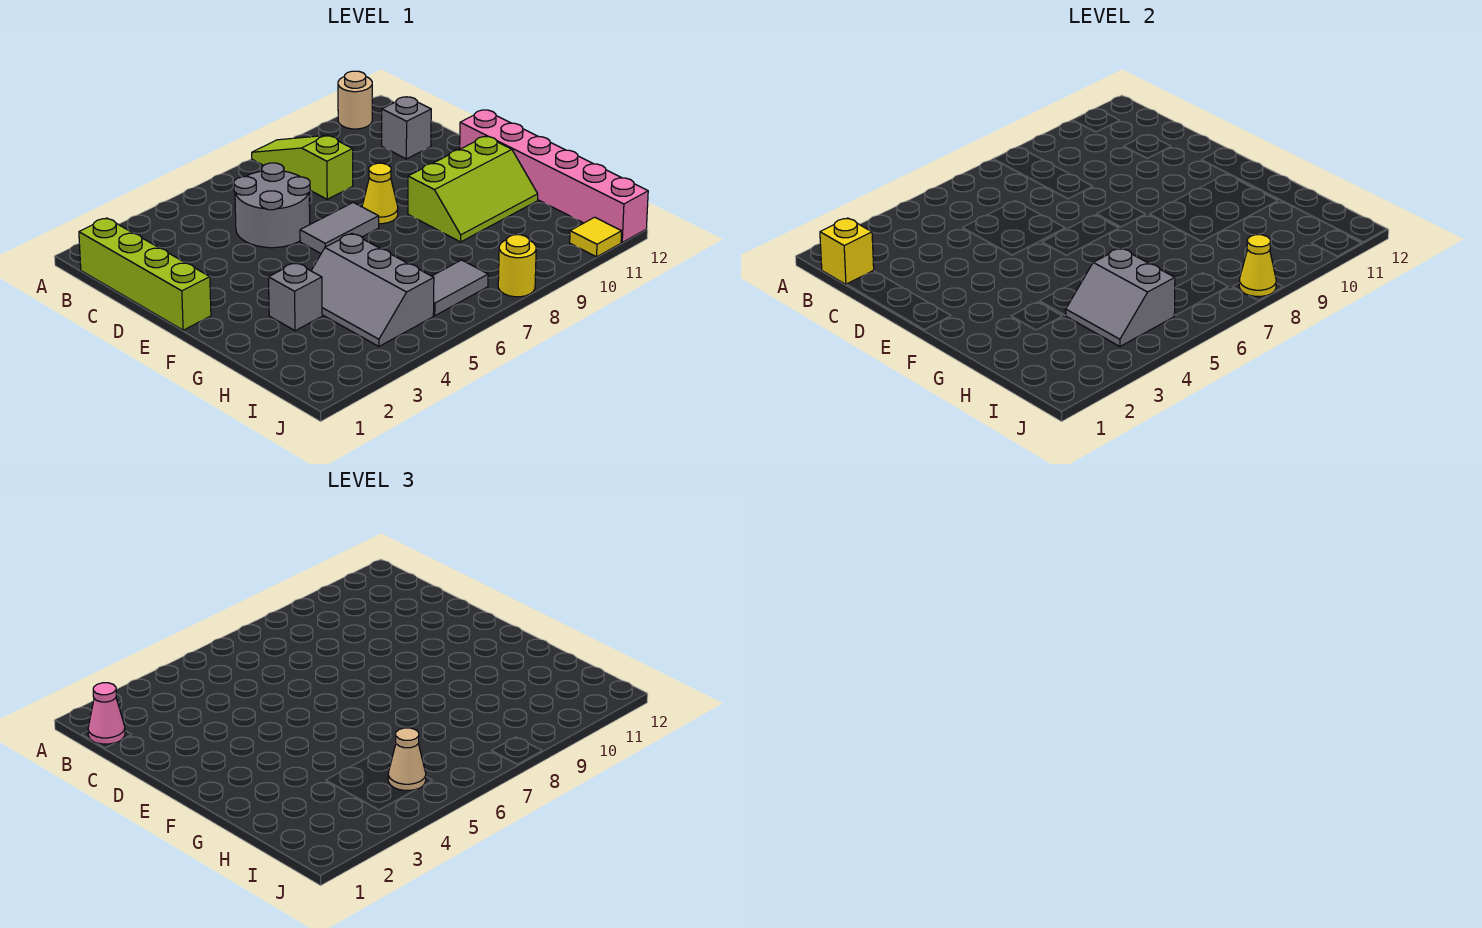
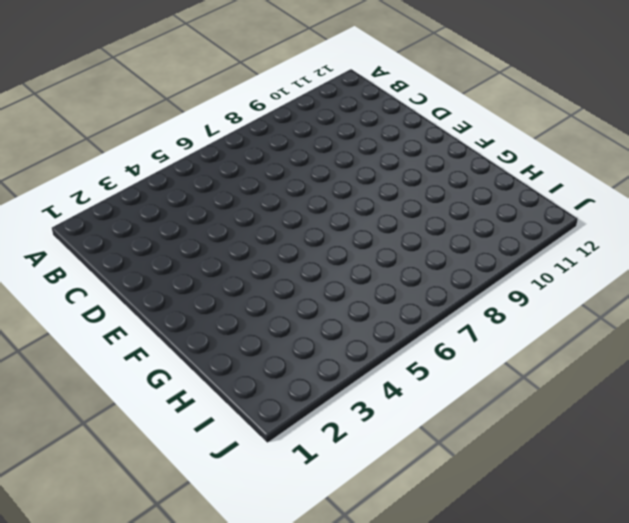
none -> lime slope A8:C8 level 1 top C
none -> tan round brick A11 level 1
none -> lime brick B1:E1 level 1

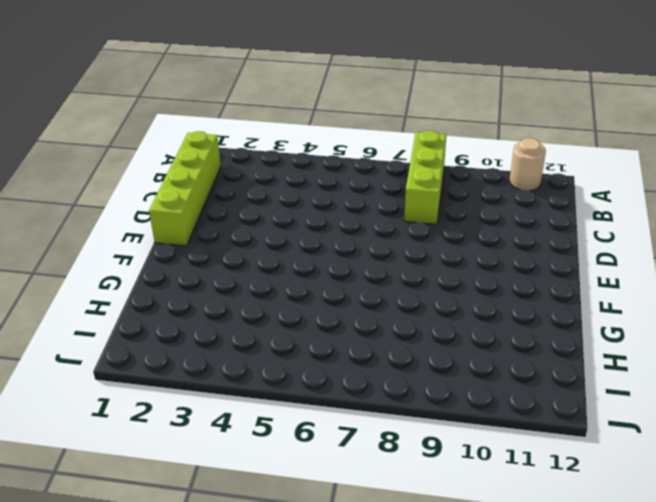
lime brick A8:C8 level 1 -> lime slope A8:C8 level 1 top C
none -> grey round brick C5:D6 level 1
none -> grey brick C11 level 1
none -> grey tile E6:E7 level 1

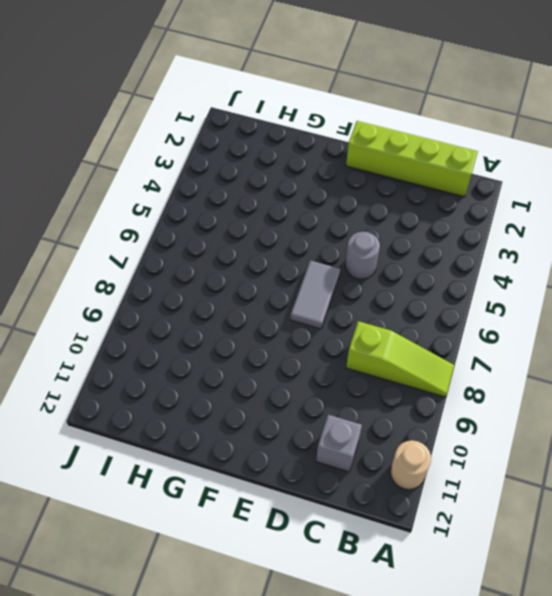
grey round brick D5 level 1 -> grey round brick C5:D6 level 1
none -> yellow cone E8 level 1
none -> pink brick E12:J12 level 1
none -> lime slope F9:G11 level 1 top F

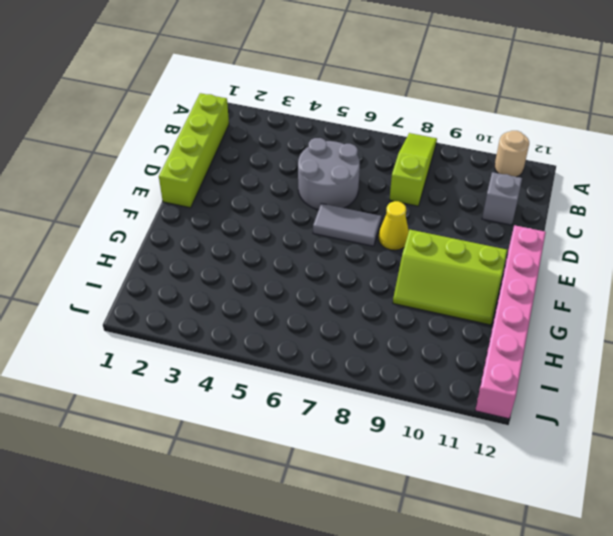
none -> grey brick G3 level 1
none -> grey slope G4:I5 level 1 top 5
none -> grey tile I6:I7 level 1

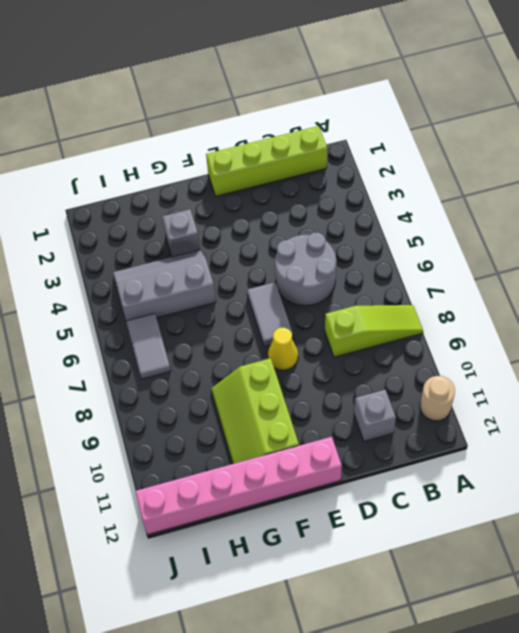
none -> yellow round brick J8 level 1
none -> yellow tile J11 level 1
none -> yellow brick B1 level 2

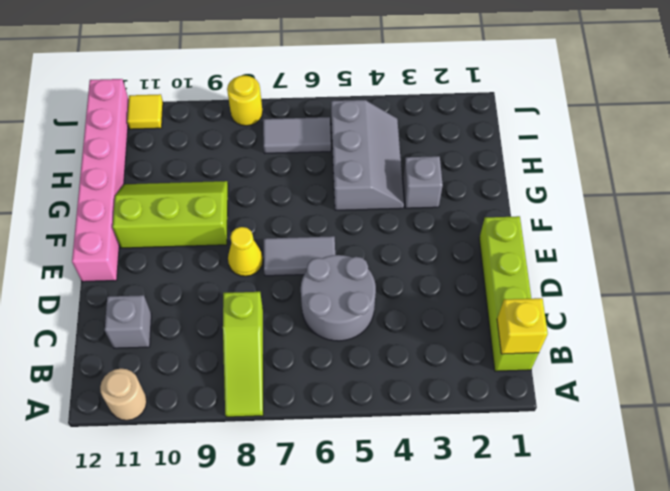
none -> grey slope H4:I5 level 2 top 5
none -> yellow cone J8 level 2
none -> pink cone B1 level 3

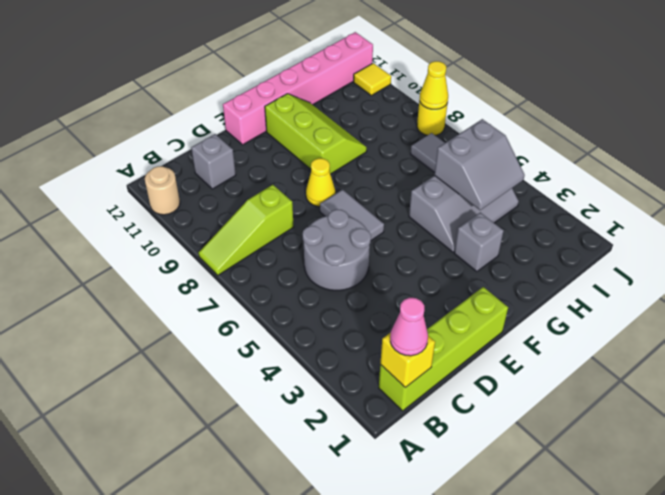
none -> tan cone I5 level 3

